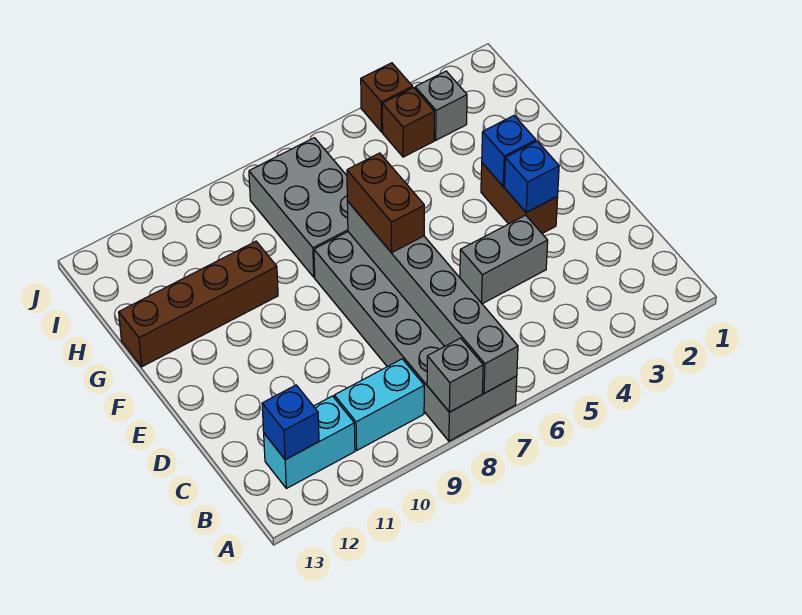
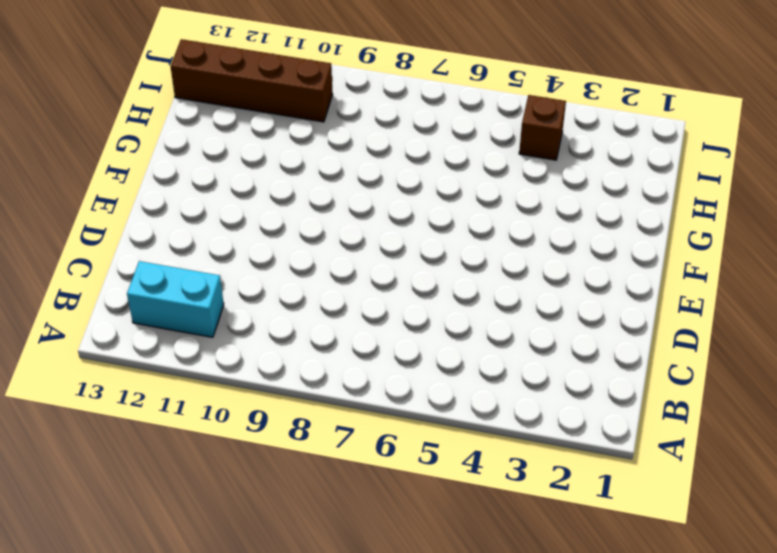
brown brick I10:I13 level 1 -> brown brick G10:G13 level 1
none -> grey brick A7:F8 level 1
none -> cyan brick B9:B10 level 1
none -> grey brick D4:D5 level 1

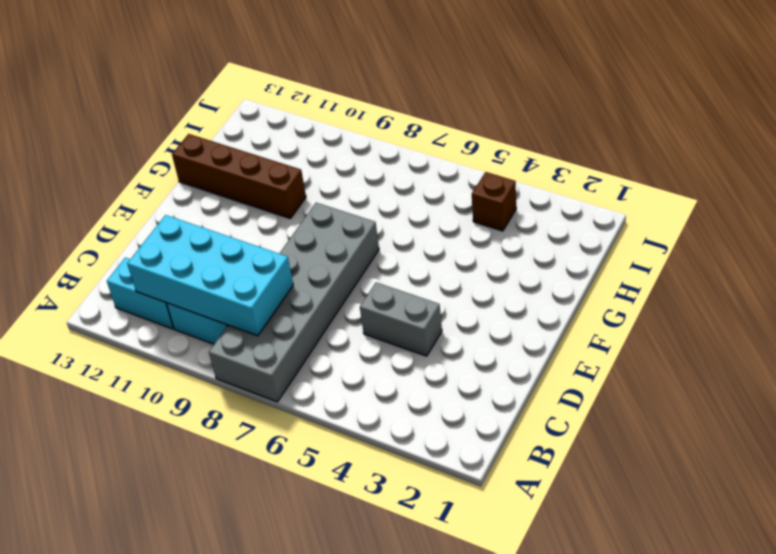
cyan brick B8:C11 level 2 -> none
none -> brown brick E3:F3 level 1
none -> grey brick G7:I8 level 1
none -> grey brick I3 level 1

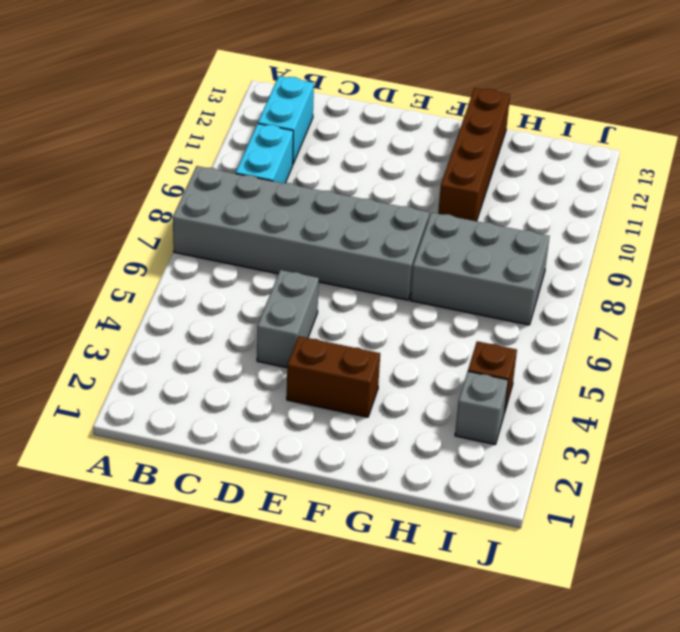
none -> brown brick J4 level 1
none -> grey brick A7:F7 level 2
none -> grey brick A8 level 2

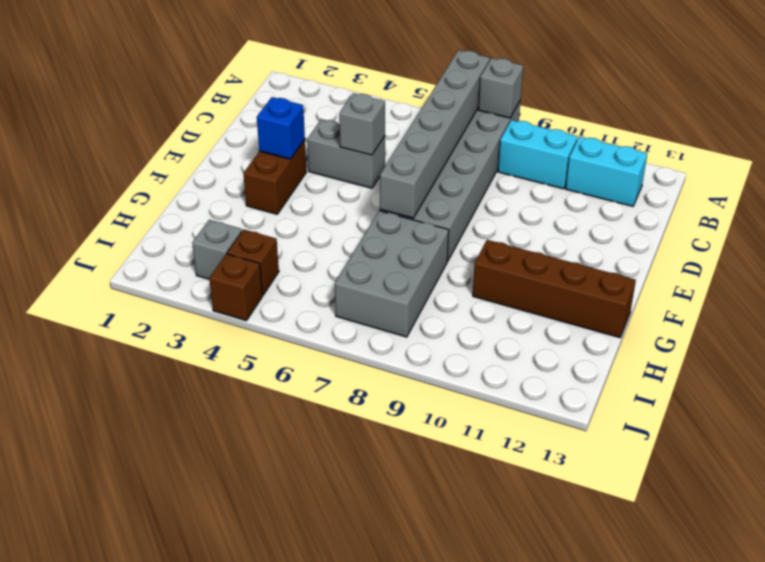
grey brick D5 level 2 -> none
none -> blue brick B12 level 2
none -> blue brick F3 level 2
none -> brown brick E7:F7 level 3

